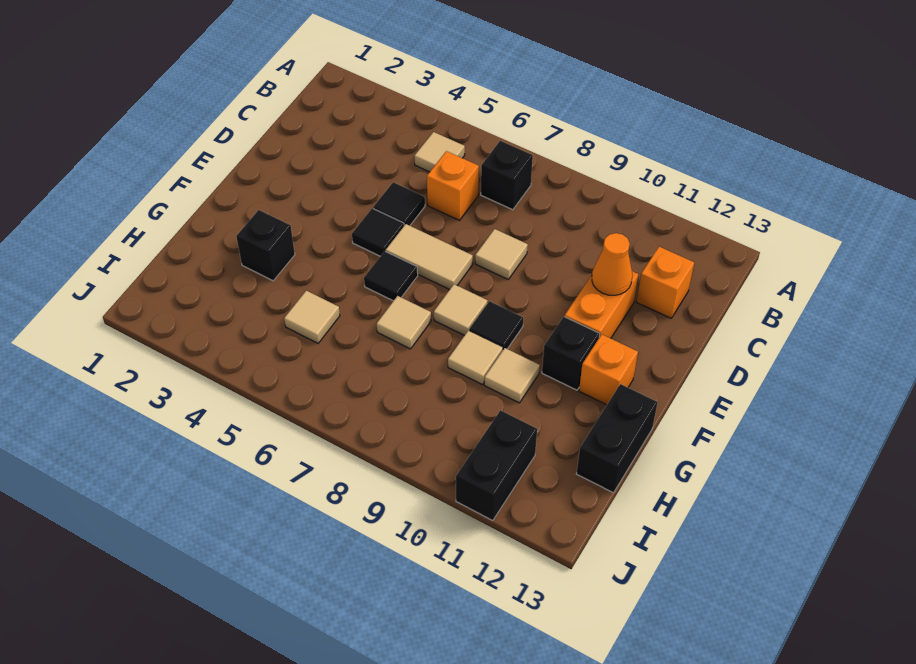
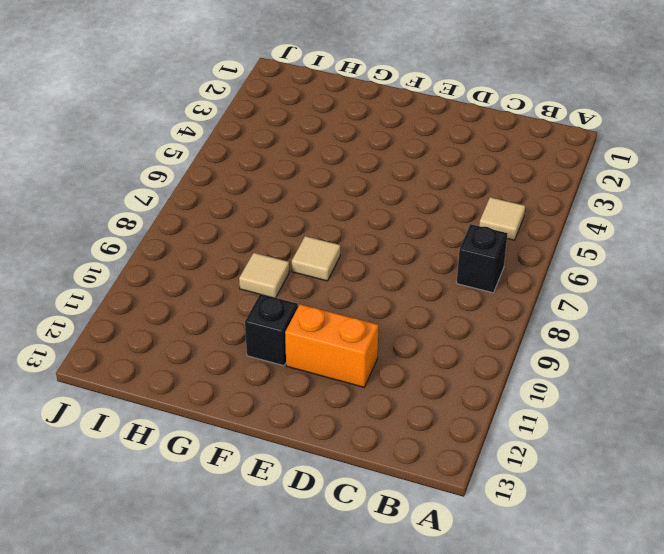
none -> orange brick C6 level 1
none -> orange brick C12 level 1
none -> black tile D5 level 1

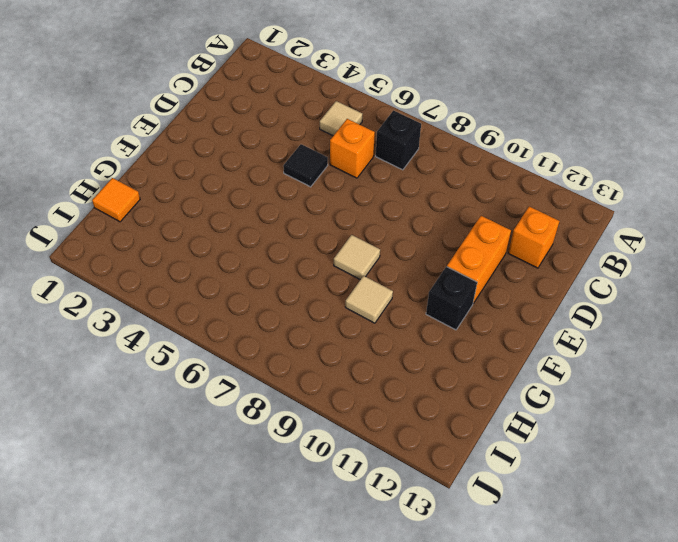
orange tile H1 level 1 -> none
none -> tan tile D8 level 1
none -> black tile E5 level 1
none -> tan tile E6:E7 level 1

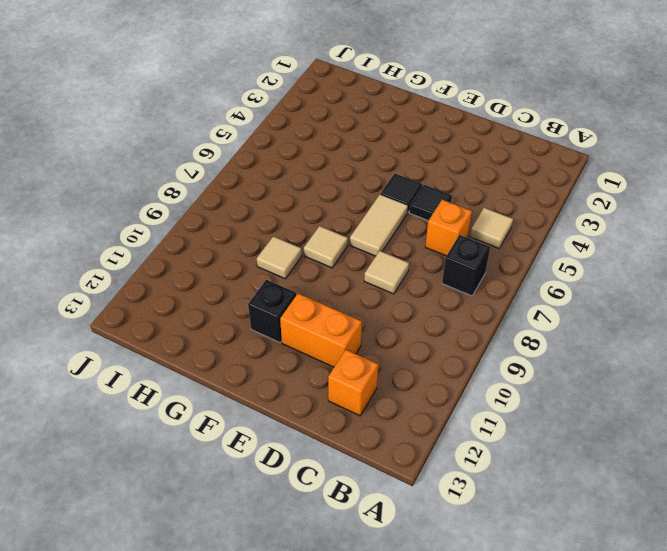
none -> black tile F6 level 1
none -> black tile F9 level 1
none -> orange brick F12 level 1

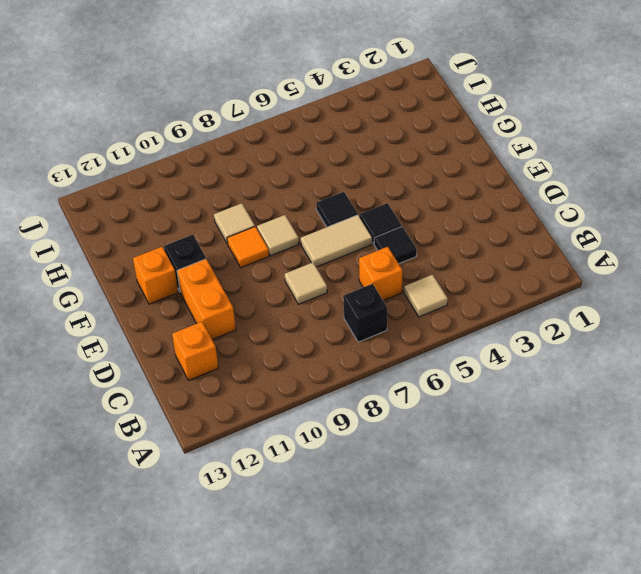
orange tile F9 level 1 -> black tile F9 level 1
none -> black brick G3 level 1
none -> tan tile G7 level 1
none -> tan tile G10 level 1

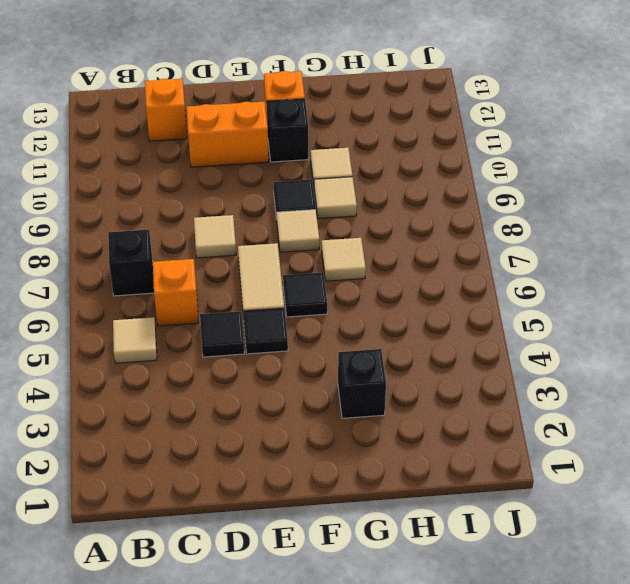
none -> black brick G13:H13 level 1
none -> tan tile H5 level 1
none -> black brick I11:J11 level 1

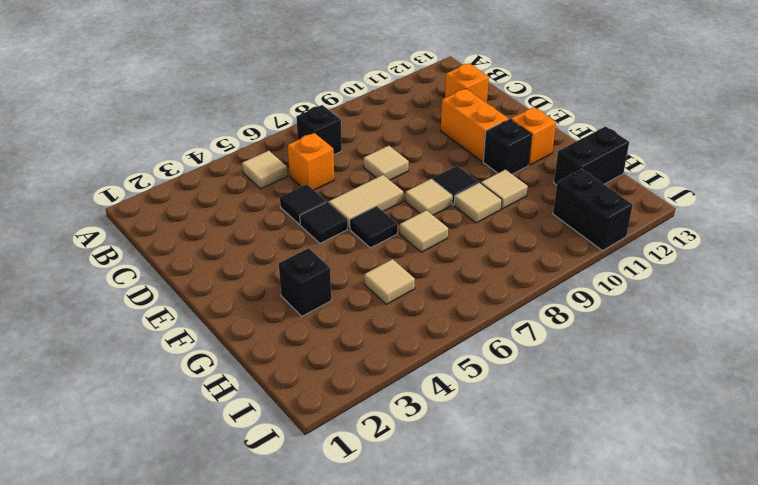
black brick H12:H13 level 1 -> black brick G13:H13 level 1
none -> orange cone D11 level 2

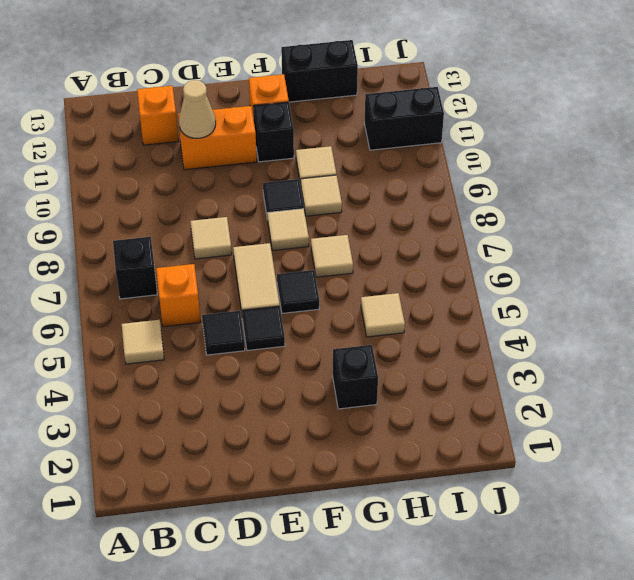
tan cone D11 level 2 -> orange cone D11 level 2

